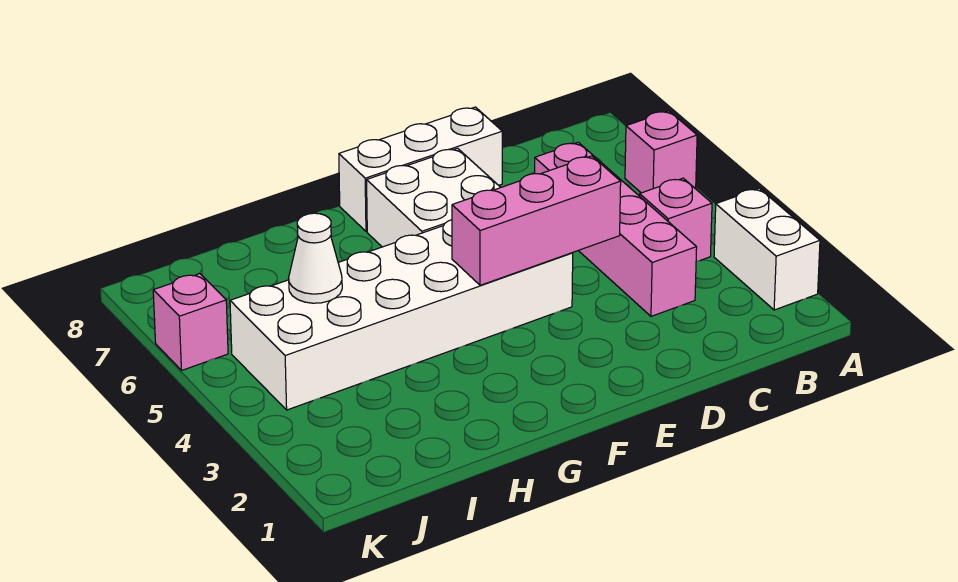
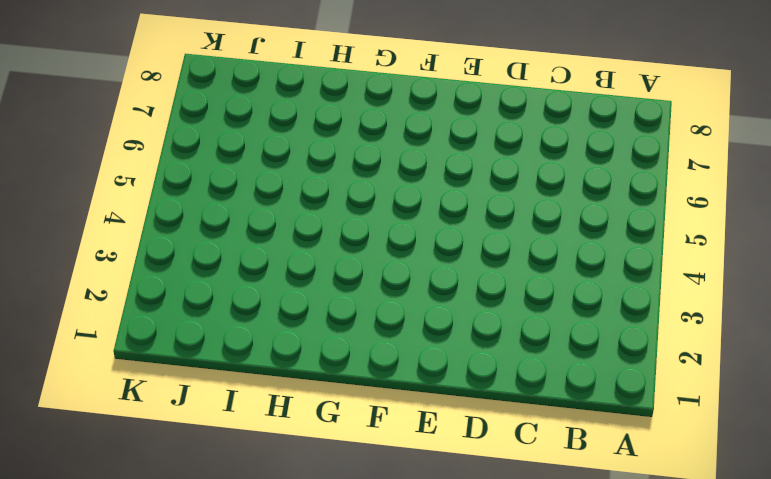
none -> white brick A2:A3 level 1
none -> pink brick A6 level 1

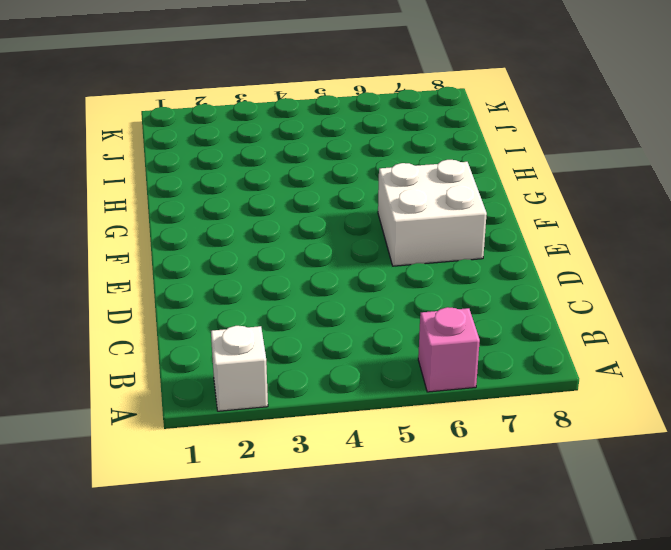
white brick A2 level 1 -> white brick A2:A3 level 1
none -> pink brick B4 level 1
none -> pink brick C3:C6 level 1

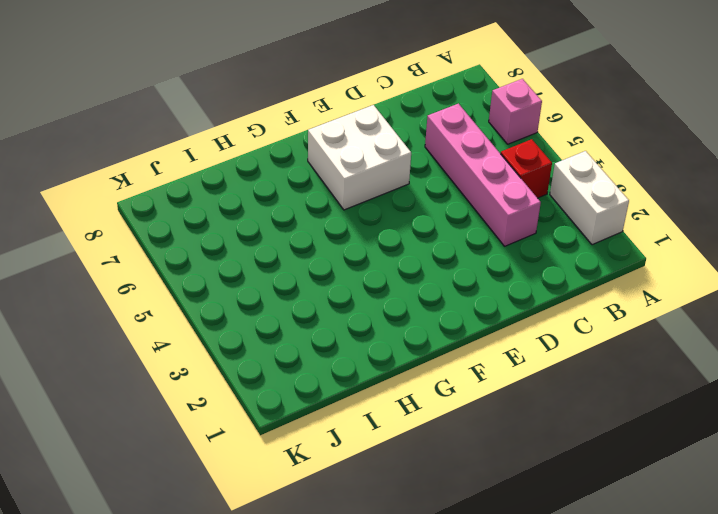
red brick B4 level 1 -> pink brick B4 level 1
none -> white brick D8:F8 level 1
none -> white brick E4:J5 level 1

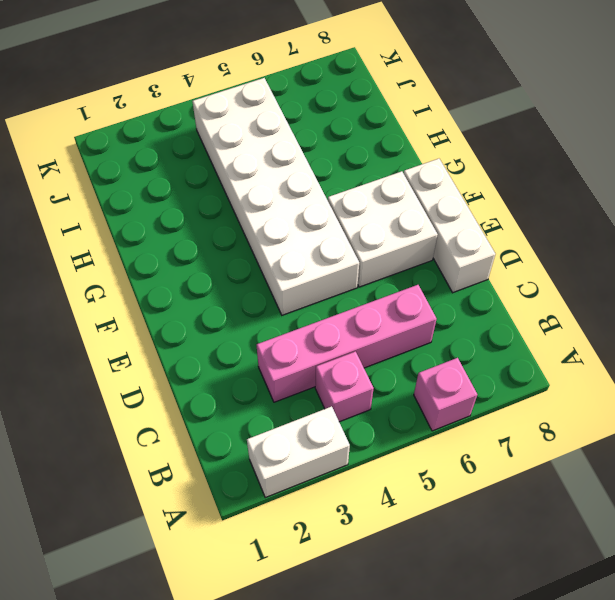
none -> pink brick K6 level 1
none -> pink brick D4:F4 level 2

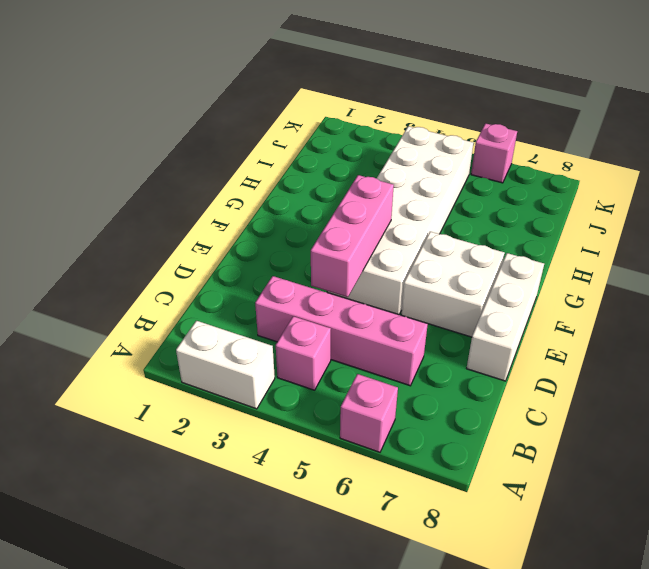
none -> white cone I5 level 2

